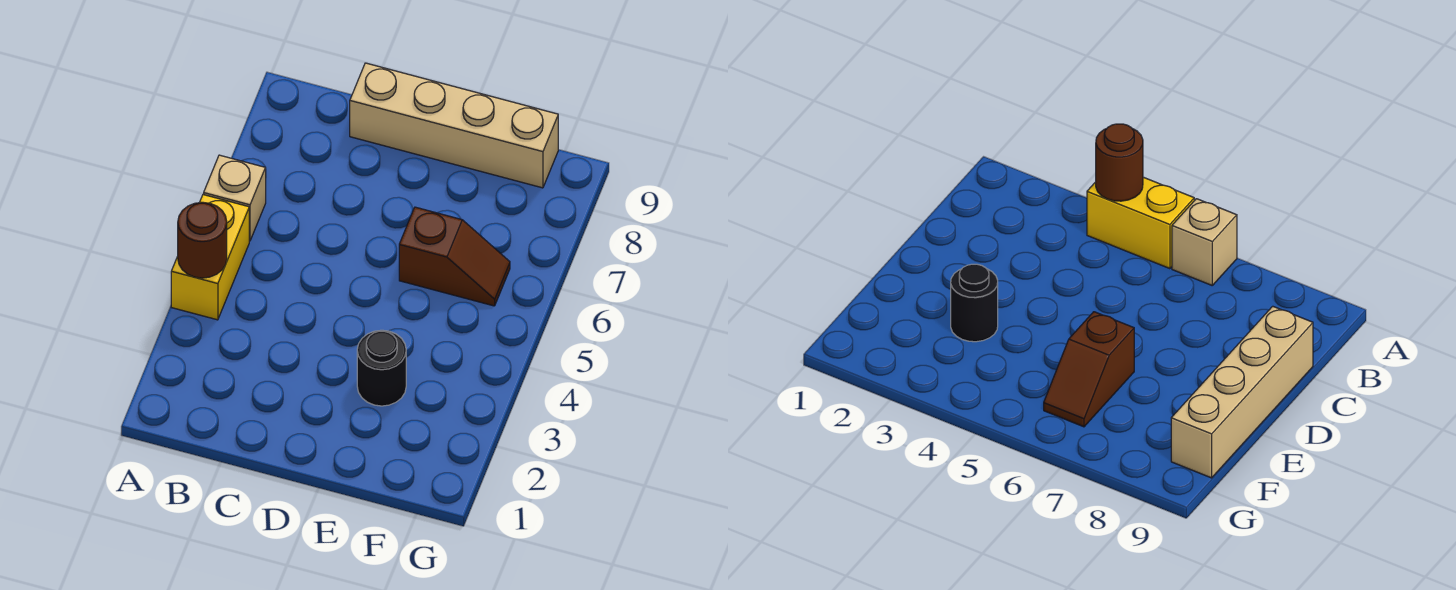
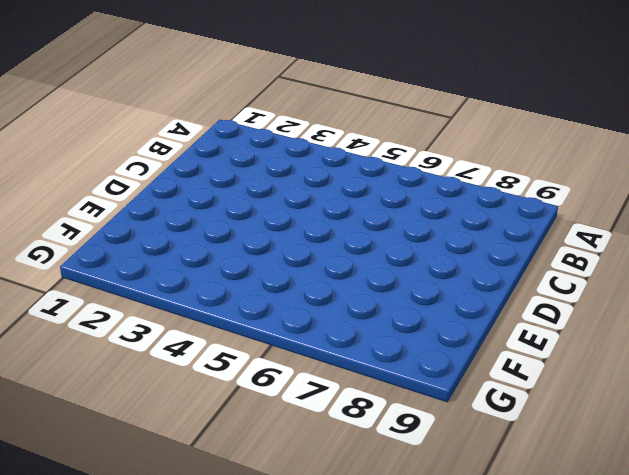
none -> yellow brick A4:A5 level 1
none -> tan brick A6 level 1

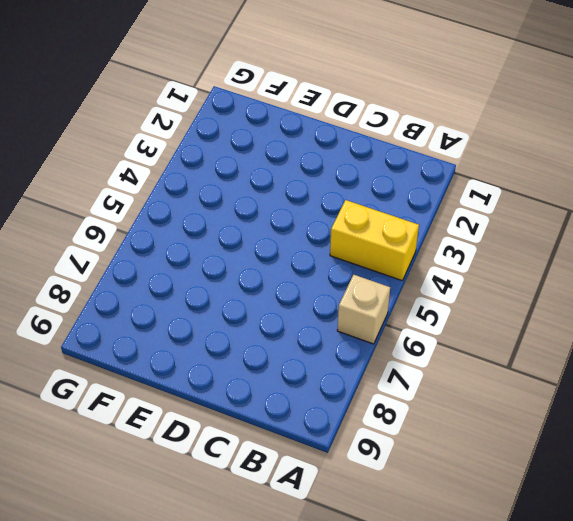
yellow brick A4:B4 level 1 -> yellow brick A4:A5 level 1
none -> tan brick C9:F9 level 1
none -> black round brick E3 level 1

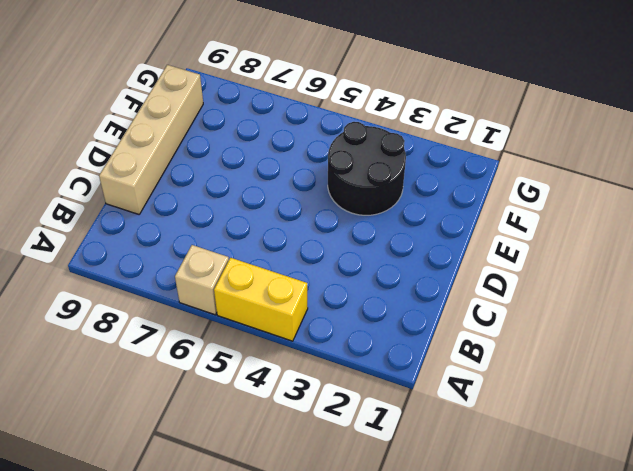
black round brick E3:F4 level 1 -> black round brick E3 level 1
none -> brown slope E6:F6 level 1 top E
none -> brown round brick A4 level 2

